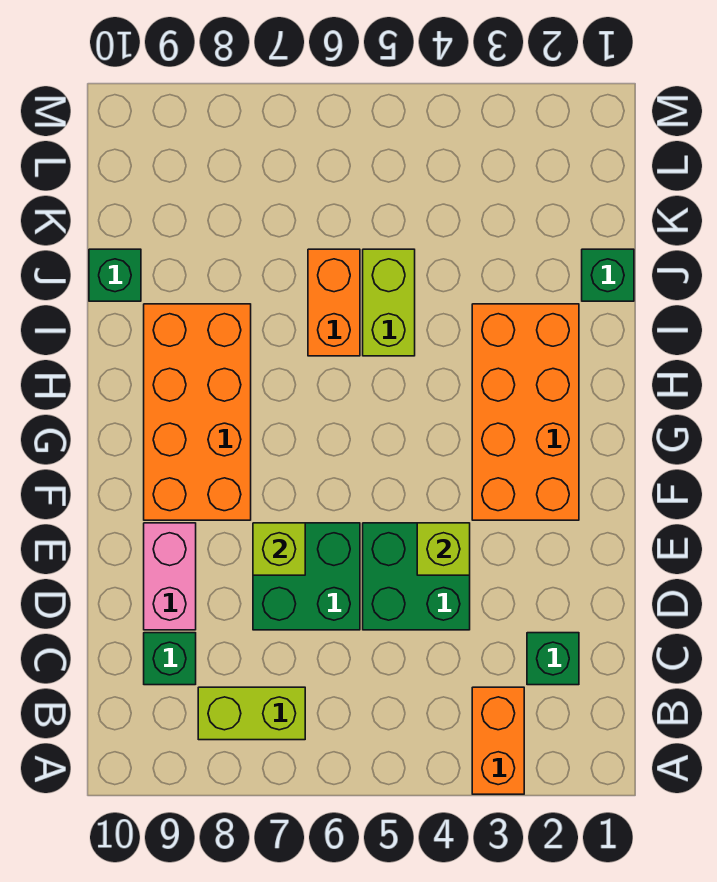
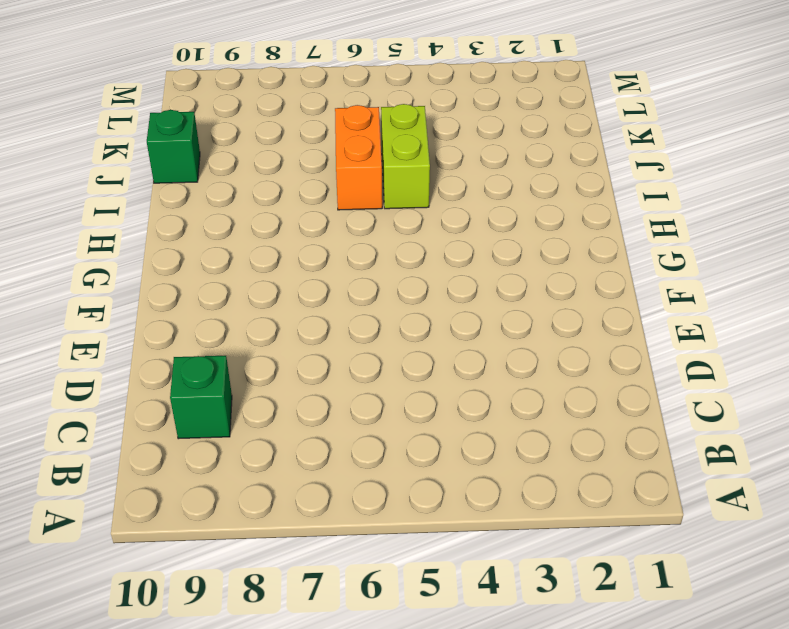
none -> orange brick A3:B3 level 1
none -> lime brick B7:B8 level 1
none -> green brick C2 level 1

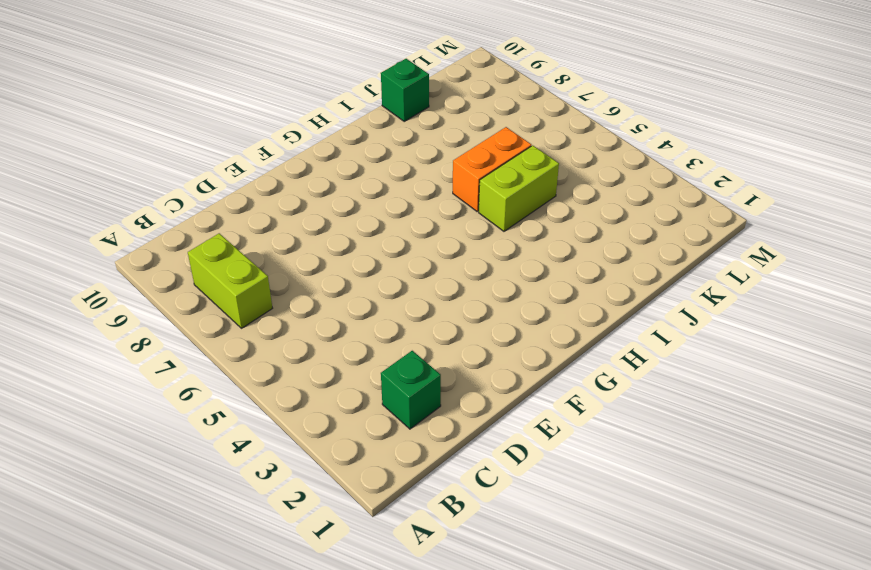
none -> orange brick A3:B3 level 1
none -> green brick C9 level 1
none -> green brick D4:E5 level 1

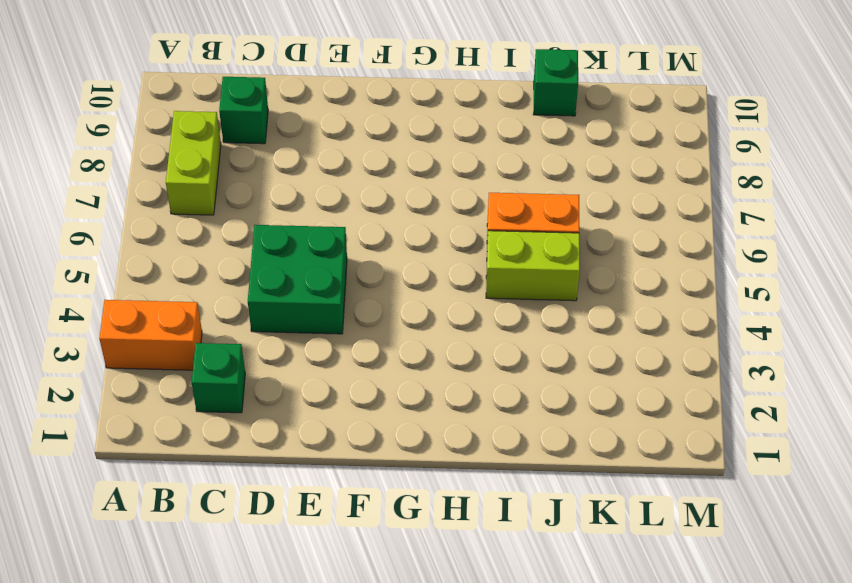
none -> green brick D6:E7 level 1
none -> pink brick D9:E9 level 1
none -> orange brick F2:I3 level 1

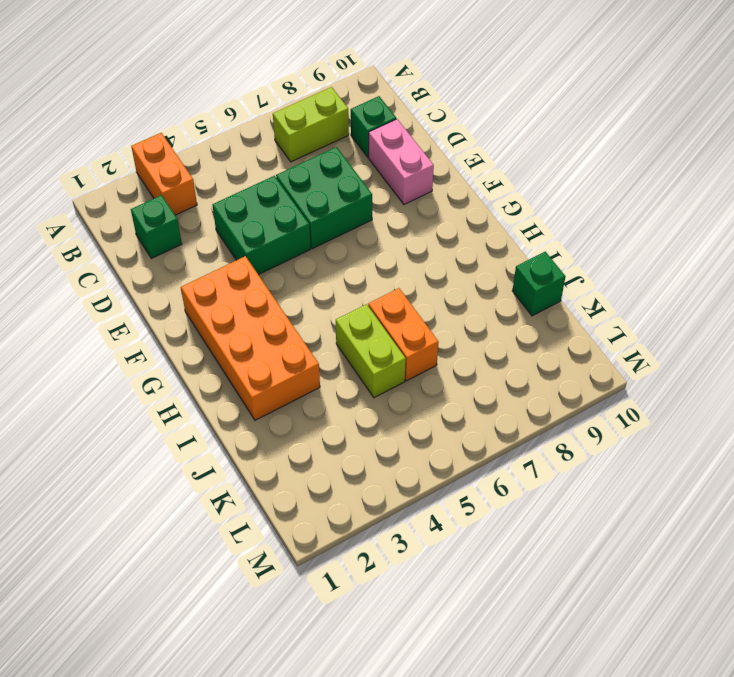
none -> orange brick F8:I9 level 1
none -> green brick J1 level 1
none -> lime brick E4 level 2

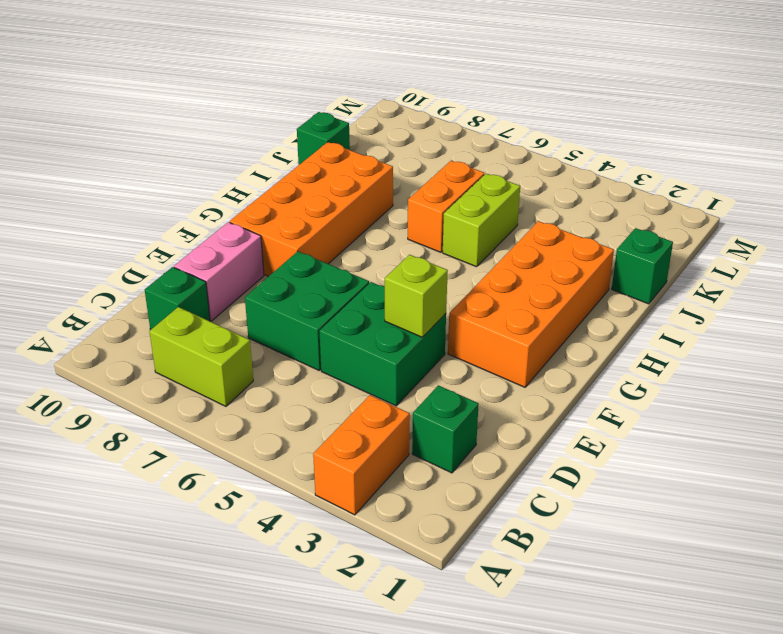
none -> lime brick E7 level 2

